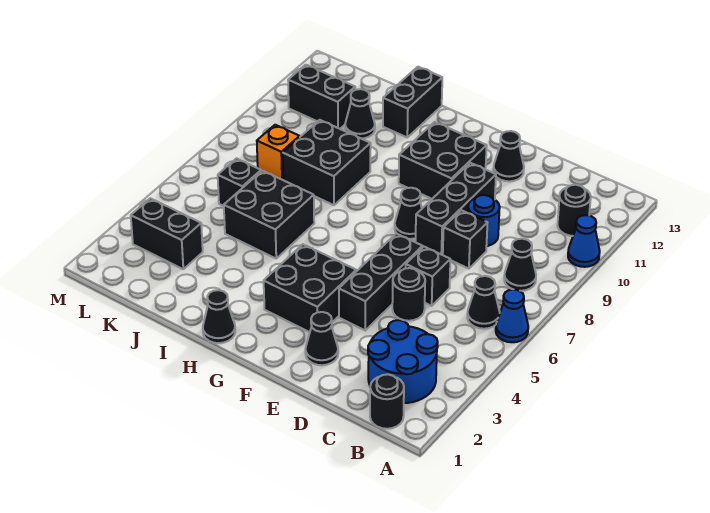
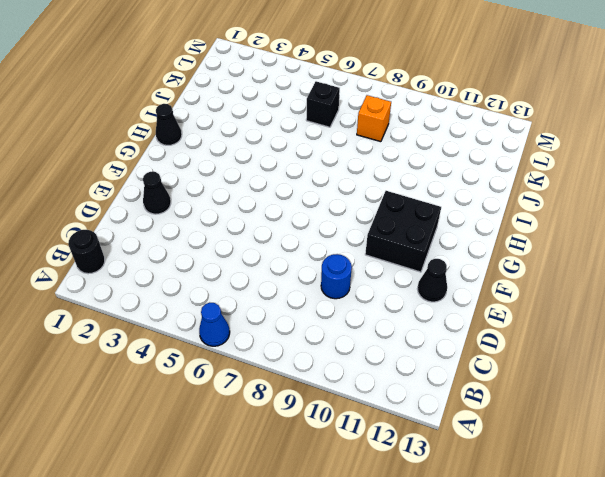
none -> blue cone A10 level 1
none -> blue round brick B2:C3 level 1
none -> black cone B6 level 1

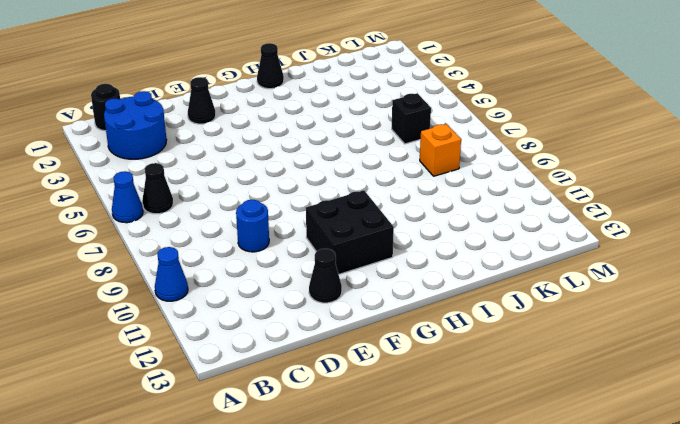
none -> black cone B8 level 1
none -> black round brick B11 level 1
none -> black round brick D5 level 1

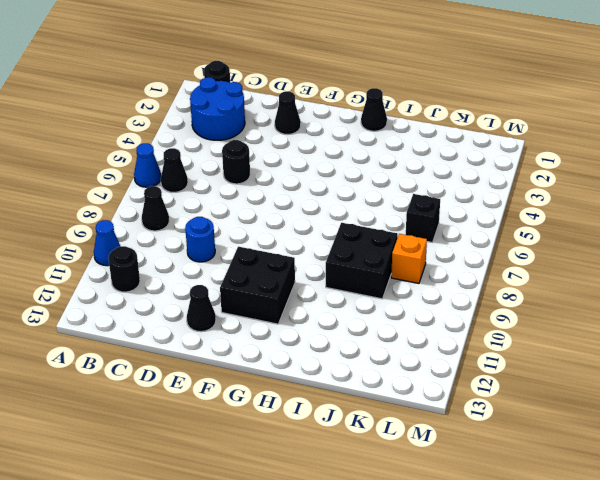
none -> black brick D6 level 1
none -> black brick D8 level 1
none -> black brick E4:E6 level 1

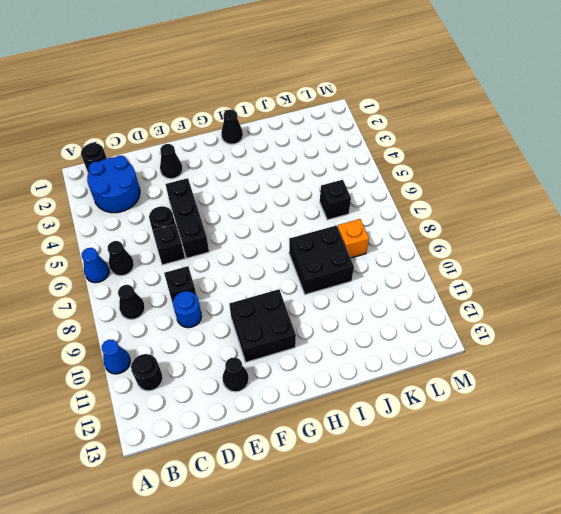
none -> black brick E8:E10 level 1
none -> black brick F3:G4 level 1
none -> black cone F8 level 1

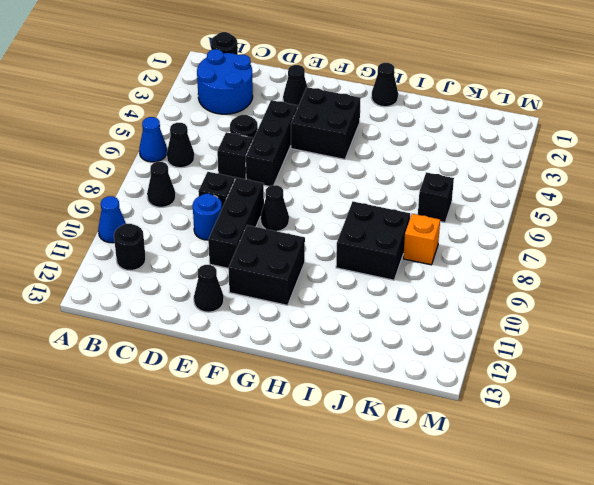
none -> black brick I5:J6 level 1
none -> black brick I12:I13 level 1
none -> black cone J11 level 1

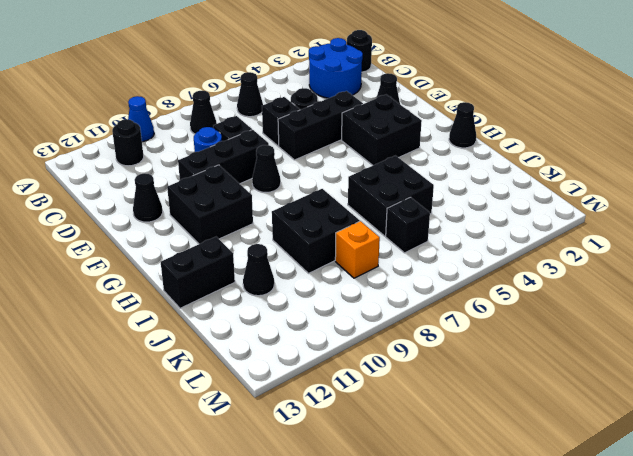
none -> blue cone A6 level 1
none -> black brick K3:L3 level 1
none -> black brick K11:L11 level 1

